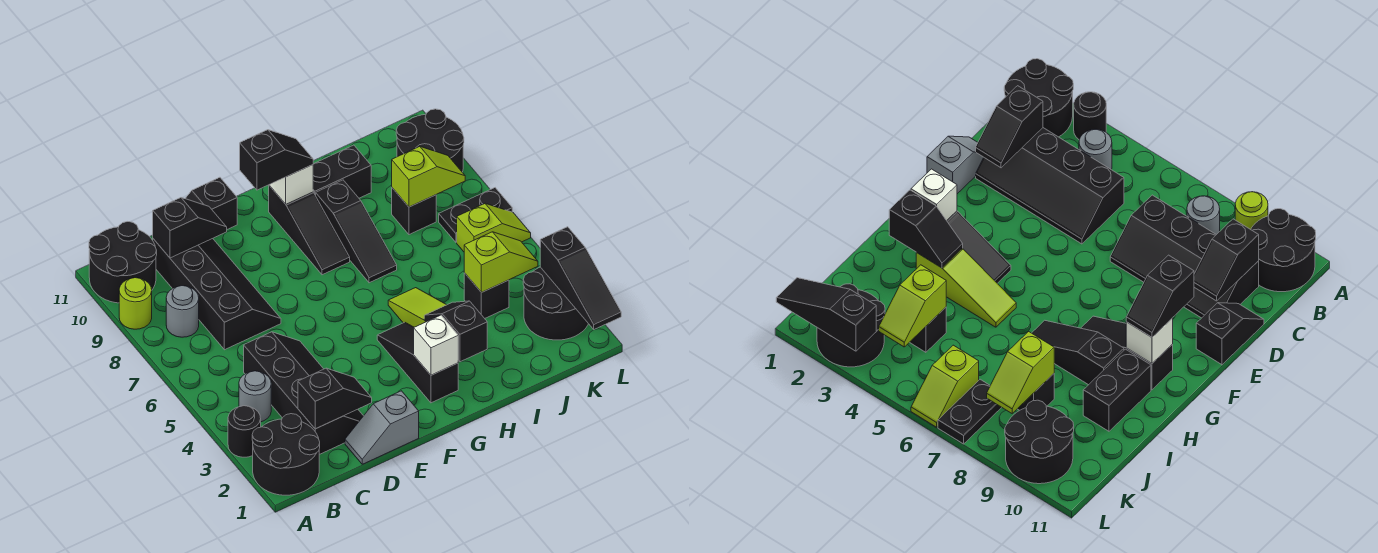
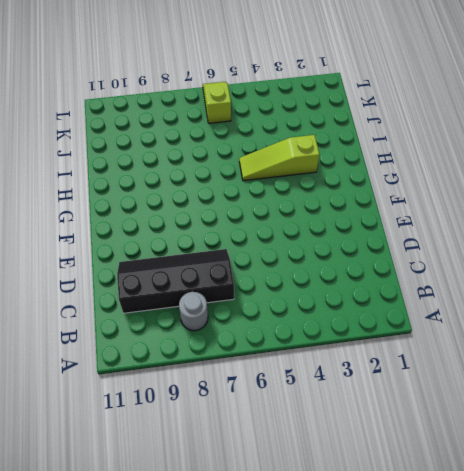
none -> black round brick A1:B2 level 1
none -> black round brick A3 level 1
none -> lime round brick A9 level 1
none -> black round brick A10:B11 level 1

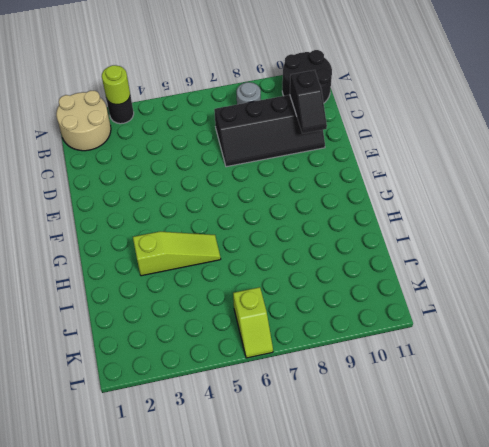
tan round brick A1:B2 level 1 -> black round brick A1:B2 level 1
lime round brick A3 level 2 -> lime round brick A9 level 1
none -> grey round brick B4 level 1
none -> black slope C2:D5 level 1 top C
none -> grey slope D1:E1 level 1 top E
none -> black slope D11:E11 level 1 top E

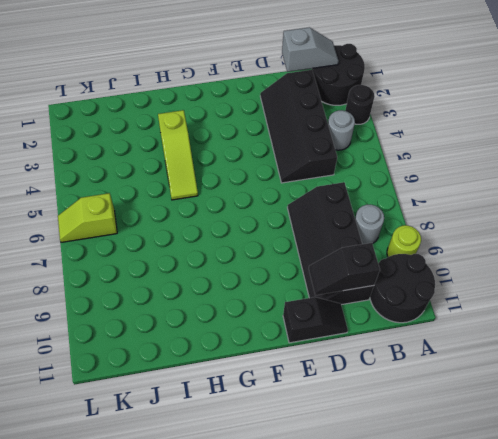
grey slope B1:C1 level 2 top C -> grey slope D1:E1 level 1 top E
none -> black slope G2:G4 level 1 top 2
none -> black slope G8:G10 level 1 top 10
none -> black slope H7:H9 level 1 top 9
none -> black brick H10:I10 level 1

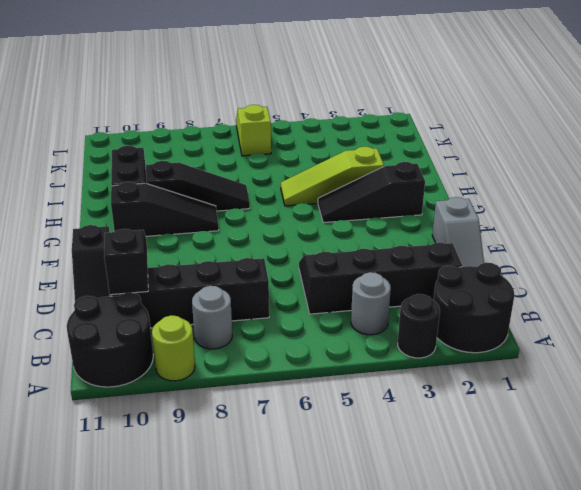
none -> black brick J4 level 1
none -> black brick J8 level 1
none -> black round brick K2:L3 level 1
none -> black plate K7:L7 level 1

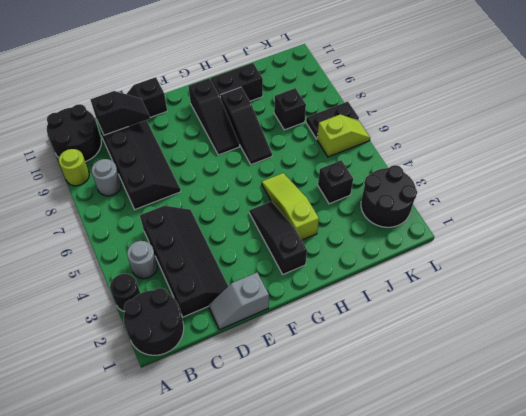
none -> black round brick K9:L10 level 1
none -> black slope C2:D2 level 2 top C
none -> white brick G2 level 2
none -> white brick G10 level 2

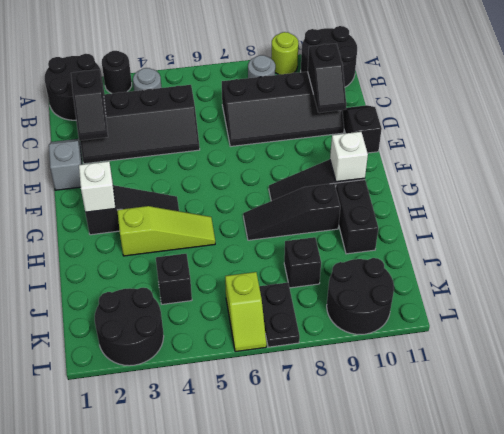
none -> black slope H2:H3 level 2 top 2
none -> lime slope J4:K4 level 2 top J
none -> lime slope J8:K8 level 2 top J
none -> black slope L1:L3 level 2 top 3

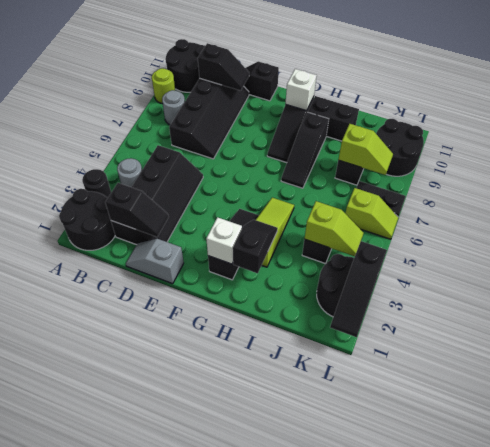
none -> black slope F10:G10 level 3 top F

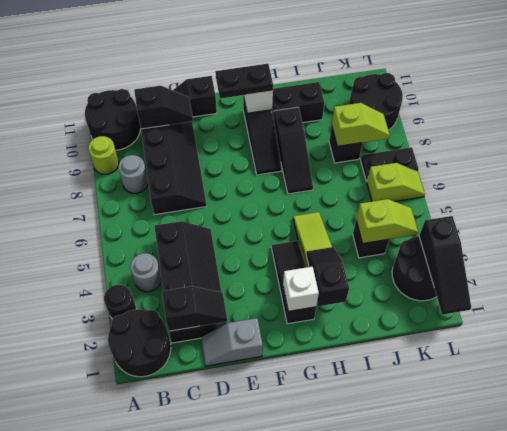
black plate F10:G10 level 3 -> black slope F10:G10 level 3 top F

